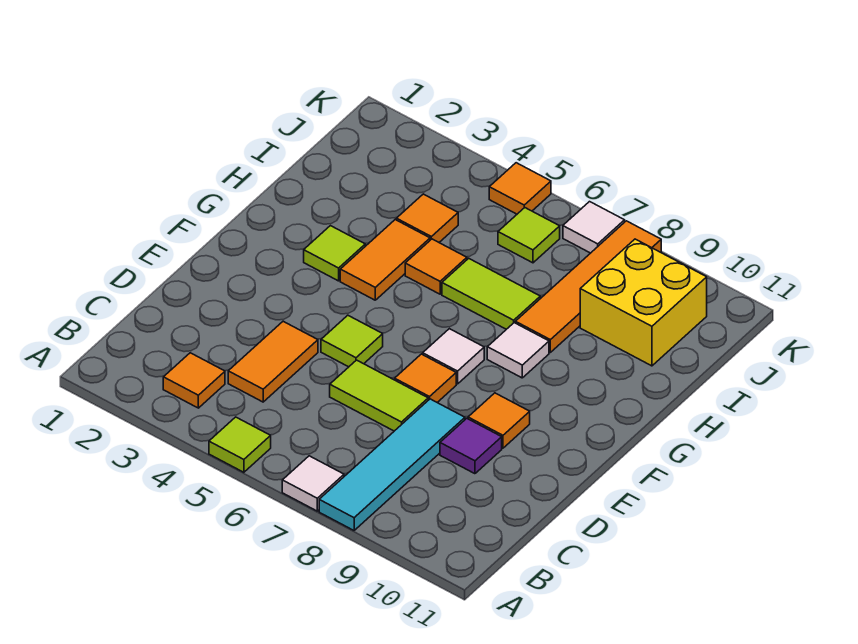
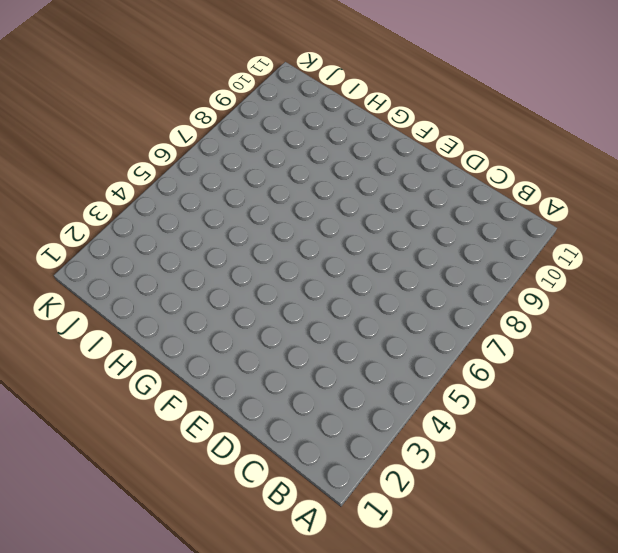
none -> lime tile A5 level 1
none -> white tile A7 level 1
none -> cyan tile A8:D8 level 1

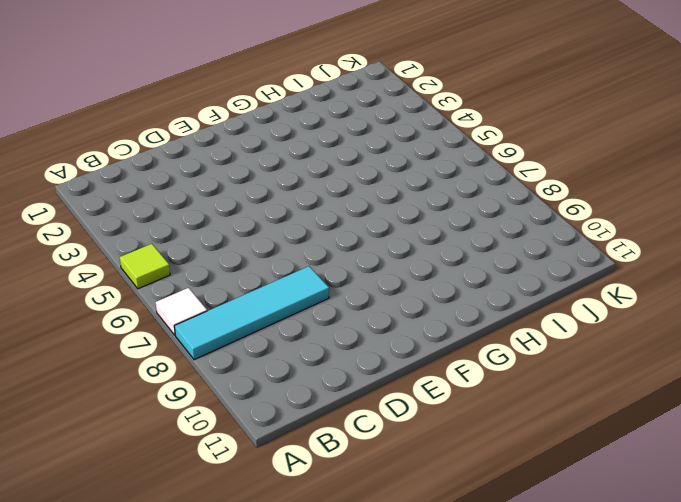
none -> orange tile B3 level 1
none -> orange tile C4:D4 level 1
none -> lime tile D6:D7 level 1

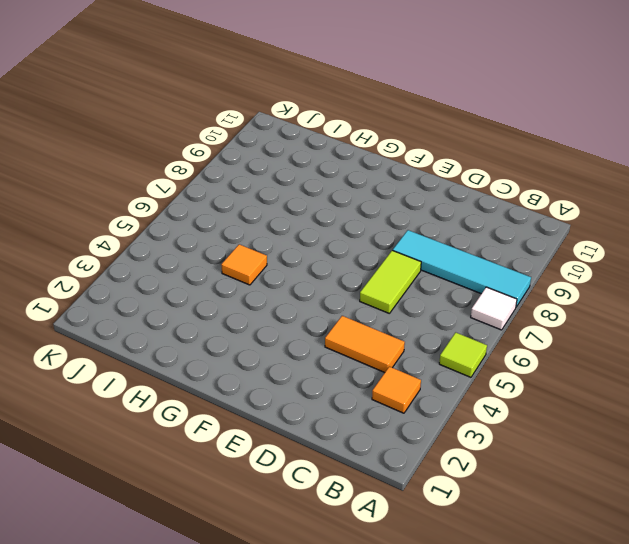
none -> purple tile D9 level 1
none -> lime tile E5 level 1
none -> orange tile E7 level 1

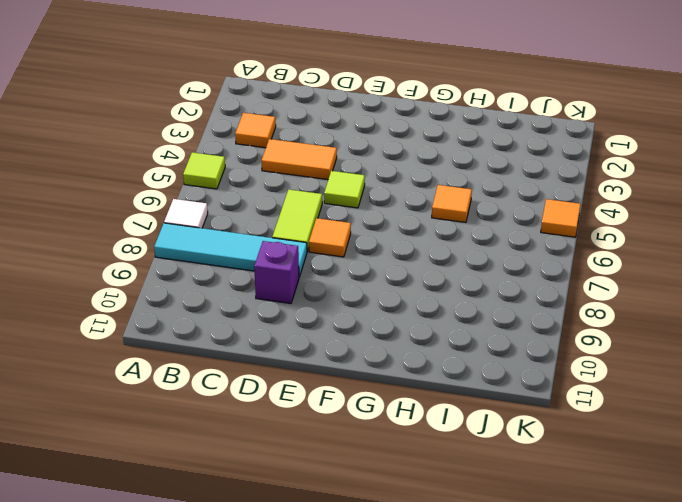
purple brick D9 level 1 -> purple tile D9 level 1
none -> orange tile E9 level 1
none -> white tile F7 level 1
none -> lime tile G3 level 1

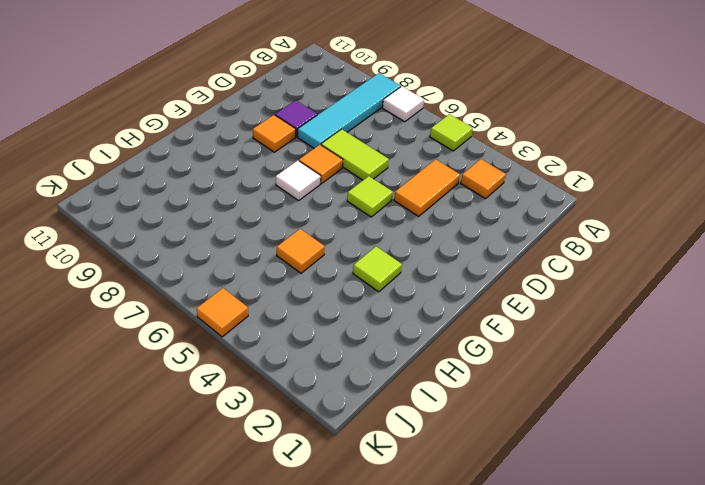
none -> orange tile G4:H4 level 1
none -> white tile G8 level 1
none -> lime tile H6:H7 level 1

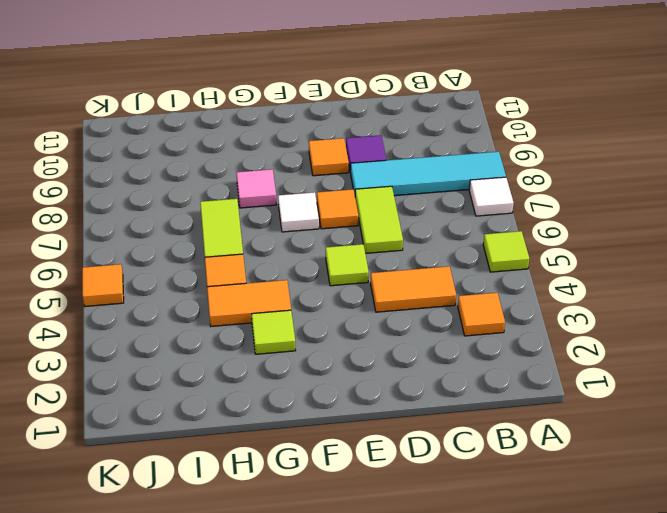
pink tile G8 level 1 -> white tile G8 level 1
none -> orange tile H8:K8 level 1
none -> orange tile I4 level 1
none -> yellow brick I9:J10 level 1

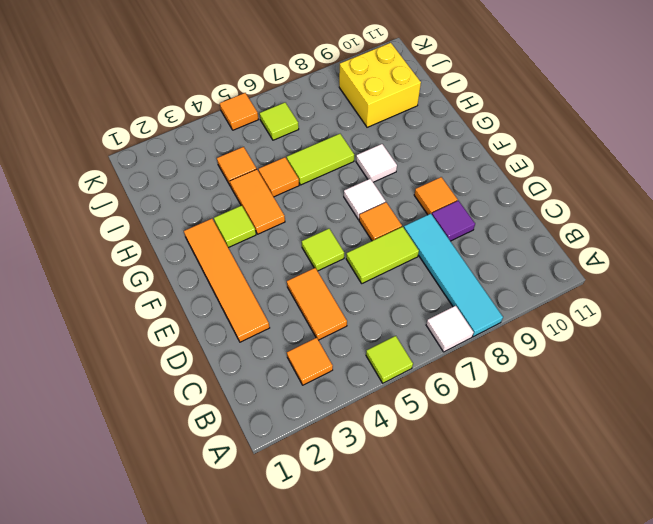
orange tile D2:G2 level 1 -> orange tile H8:K8 level 1
none -> white tile K7 level 1

